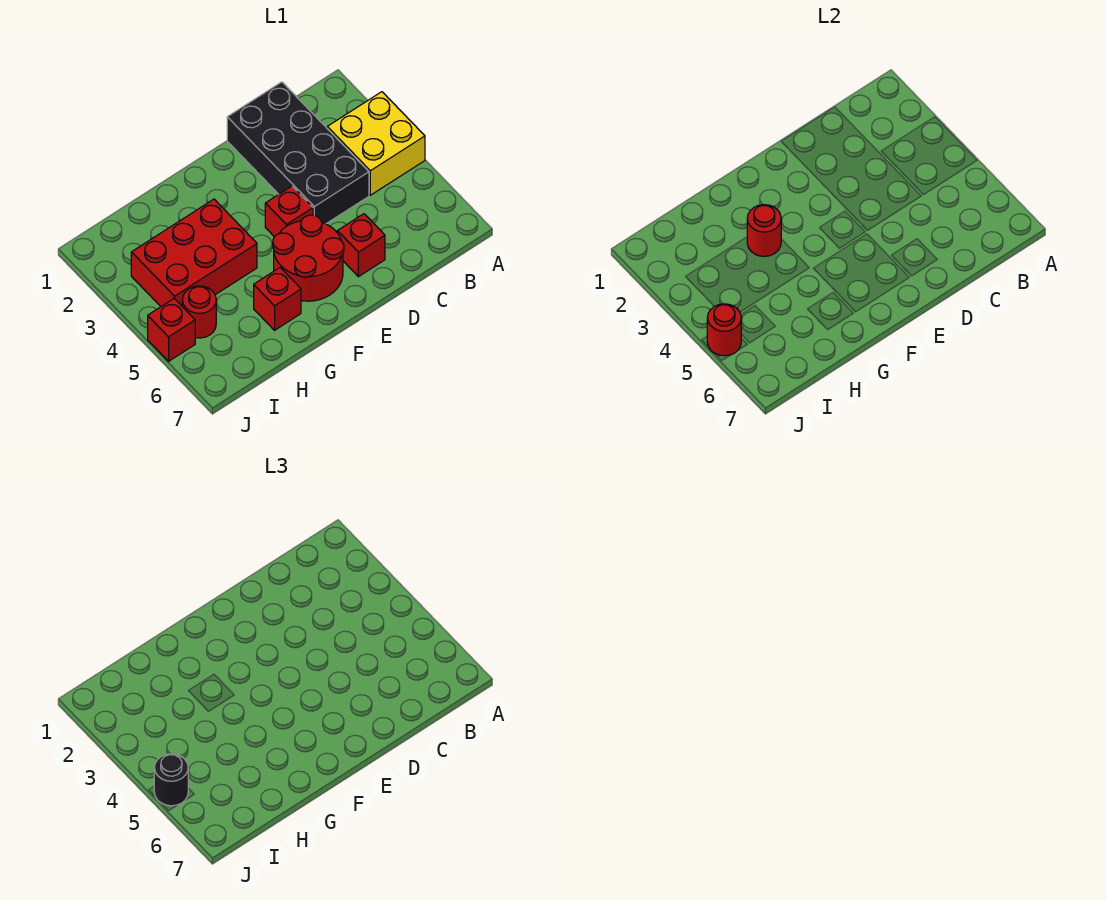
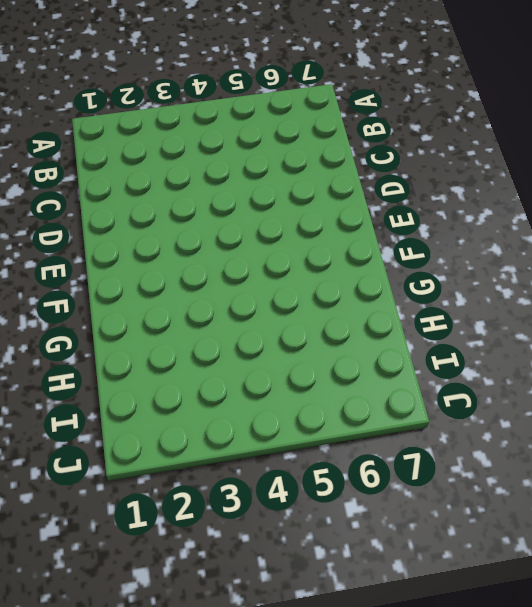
none -> yellow brick A3:B4 level 1
none -> black brick C1:D4 level 1
none -> red brick D6 level 1

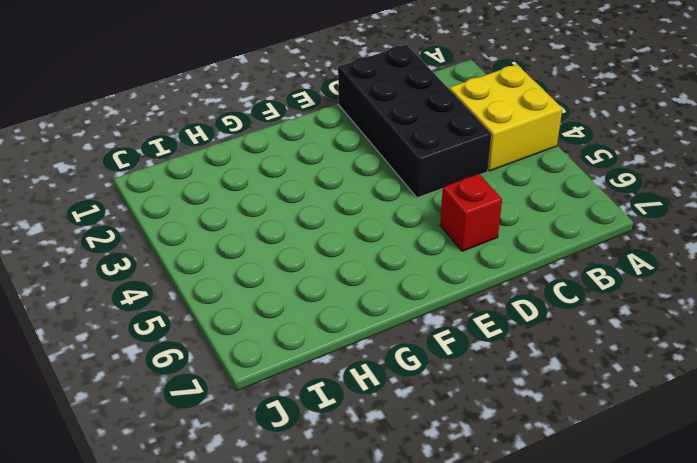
none -> red brick E4 level 1
none -> red round brick E5:F6 level 1
none -> red brick G3:I4 level 1

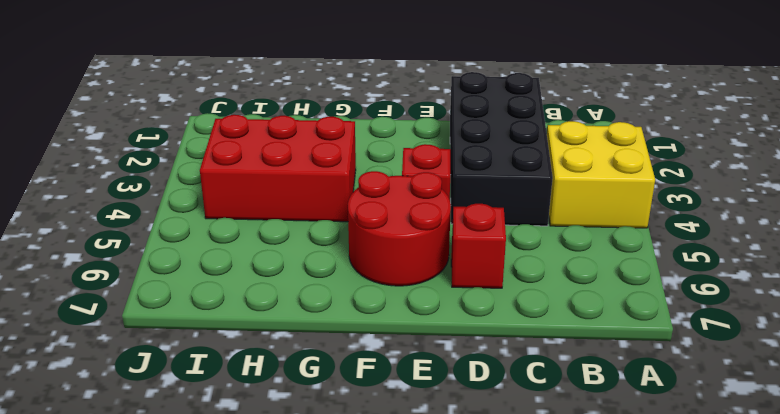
none -> red brick G6 level 1
none -> red round brick I5 level 1
none -> red brick J5 level 1

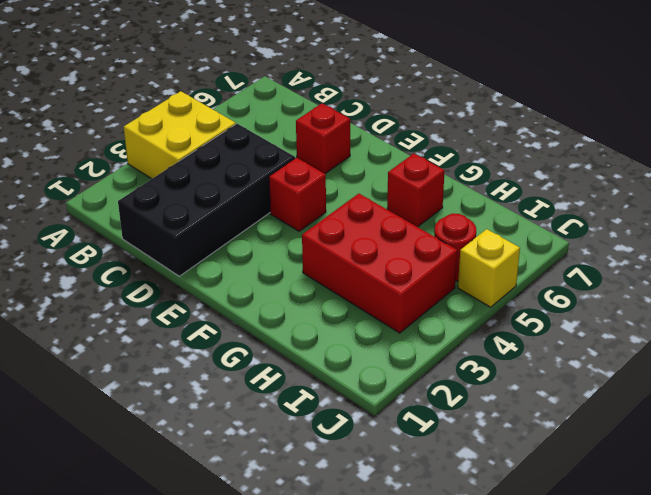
yellow brick J5 level 1 -> red brick J5 level 1
none -> red round brick E5:F6 level 1
none -> red round brick G3 level 2
none -> red round brick J5 level 2

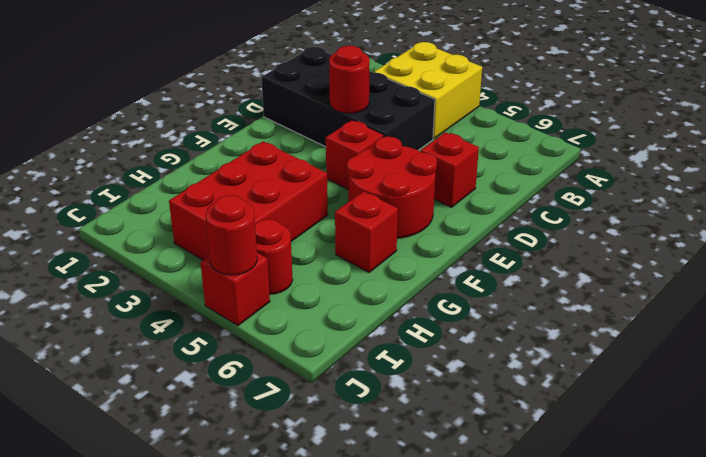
red round brick D3 level 2 -> red round brick G3 level 2
none -> black round brick J5 level 3

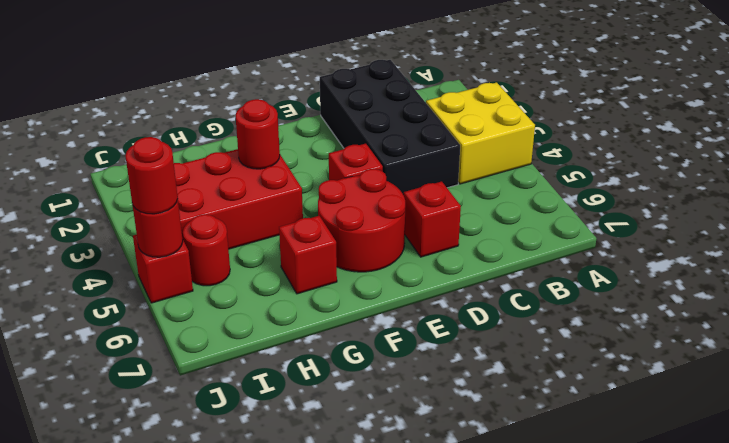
red round brick J5 level 3 -> black round brick J5 level 3

